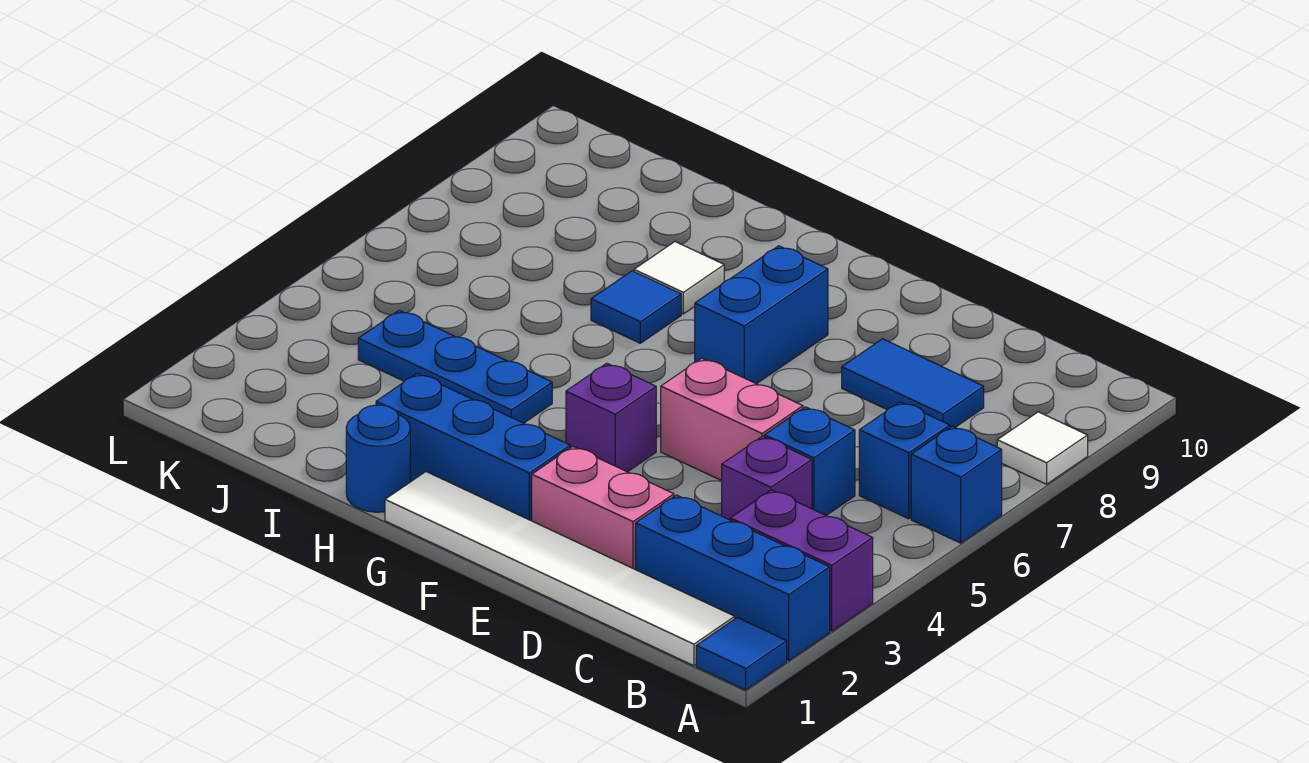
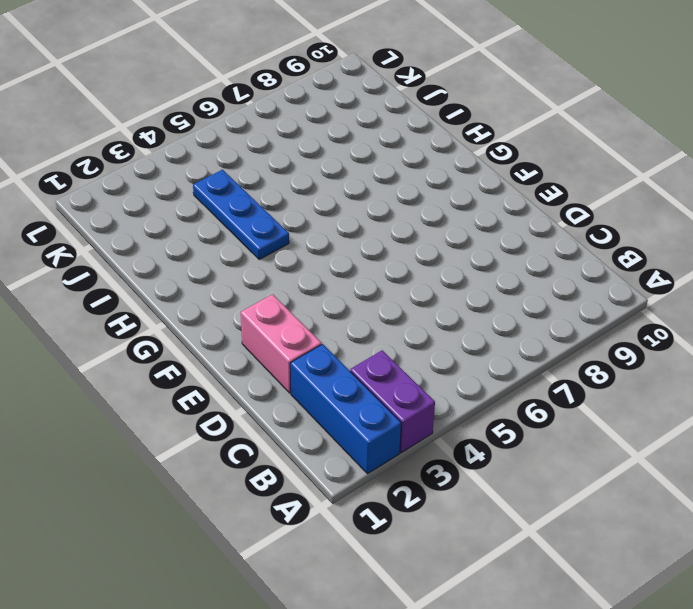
none -> blue tile A1 level 1
none -> blue brick A6 level 1
none -> white tile A8 level 1

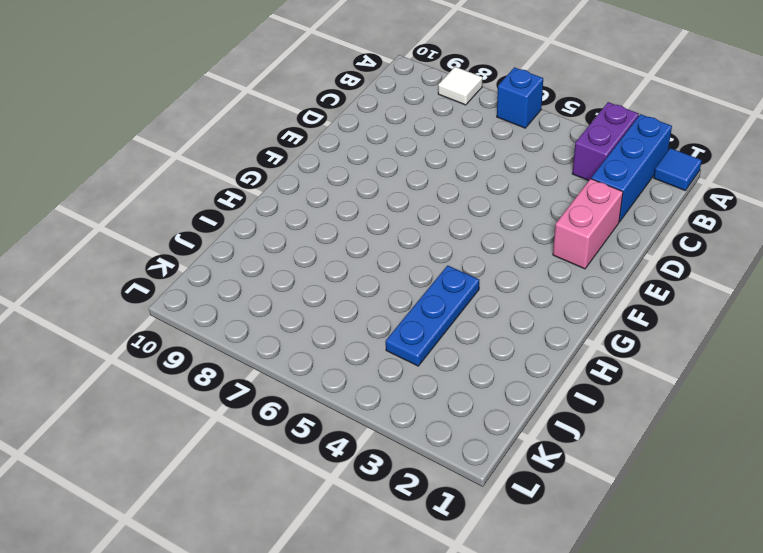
none -> white tile B1:G1 level 1
none -> blue brick B6 level 1
none -> purple brick C4 level 1

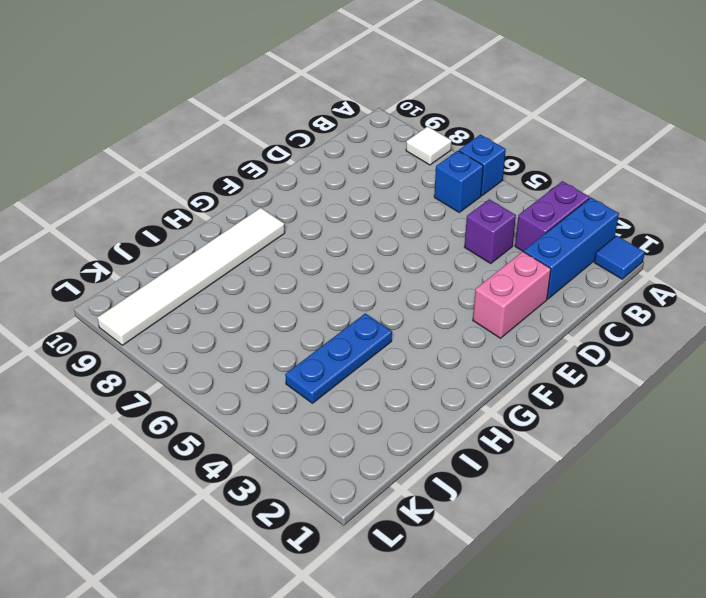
white tile G9:L9 level 1 -> white tile B1:G1 level 1
none -> blue brick C5 level 1
none -> blue tile C8:D8 level 1
none -> pink brick D5:E5 level 1

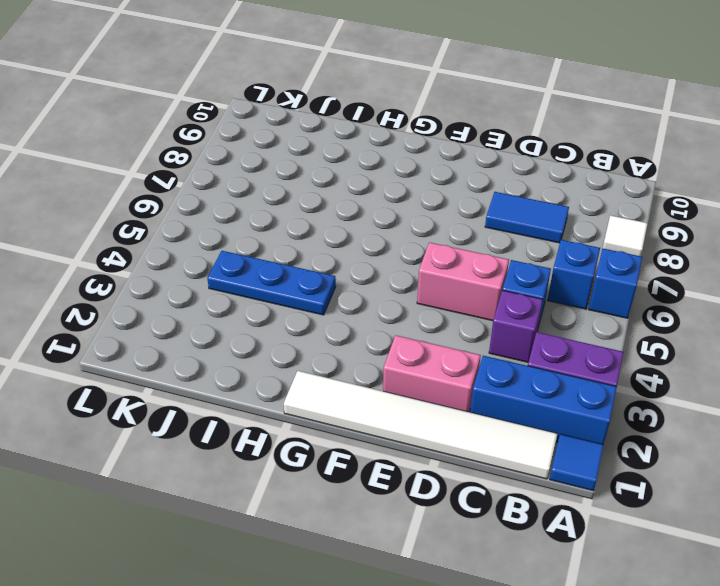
none -> blue brick F2:H2 level 1
none -> purple brick F4 level 1
none -> blue brick F7:F8 level 1

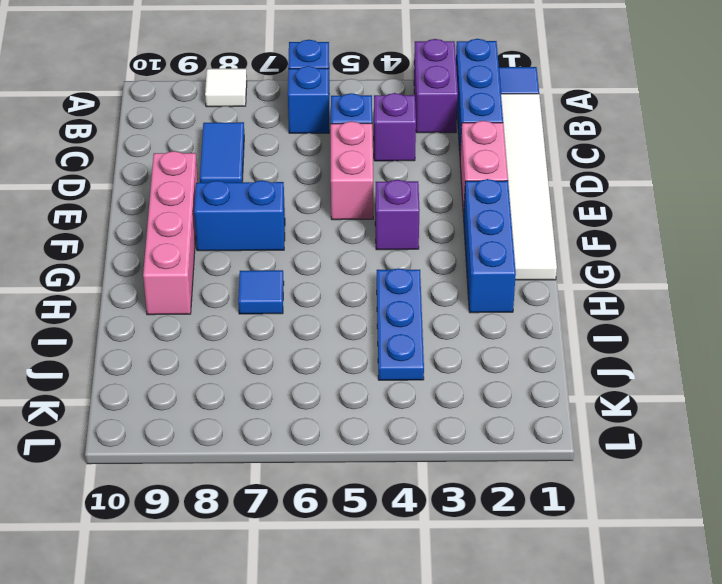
pink brick E9:H9 level 1 -> none
none -> blue round brick H1 level 1
none -> white tile H8 level 1

